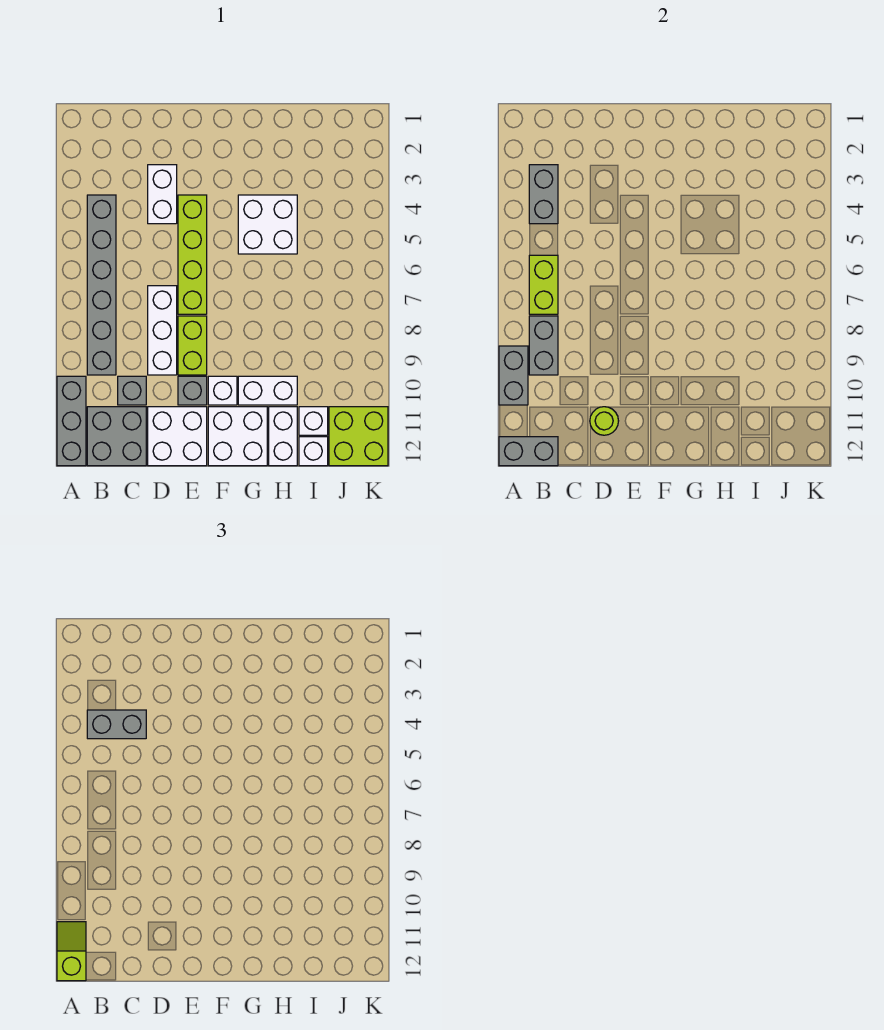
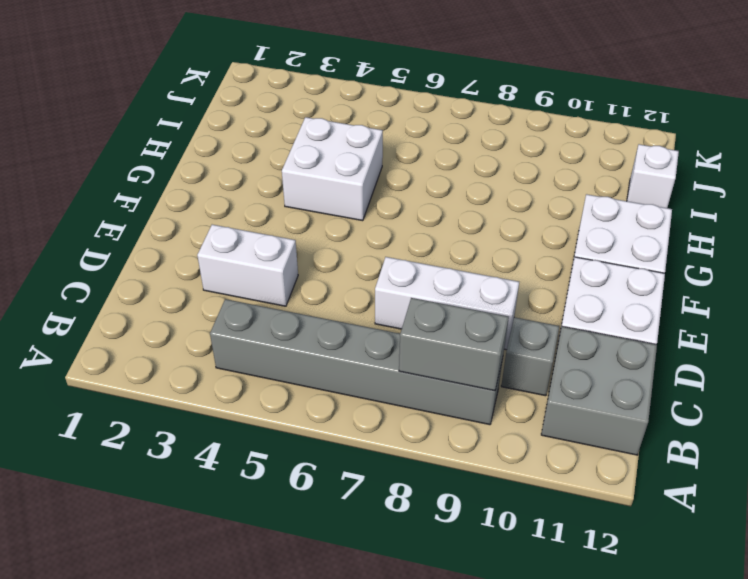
none -> grey brick A10:A12 level 1
none -> lime brick E4:E7 level 1
none -> lime brick E8:E9 level 1

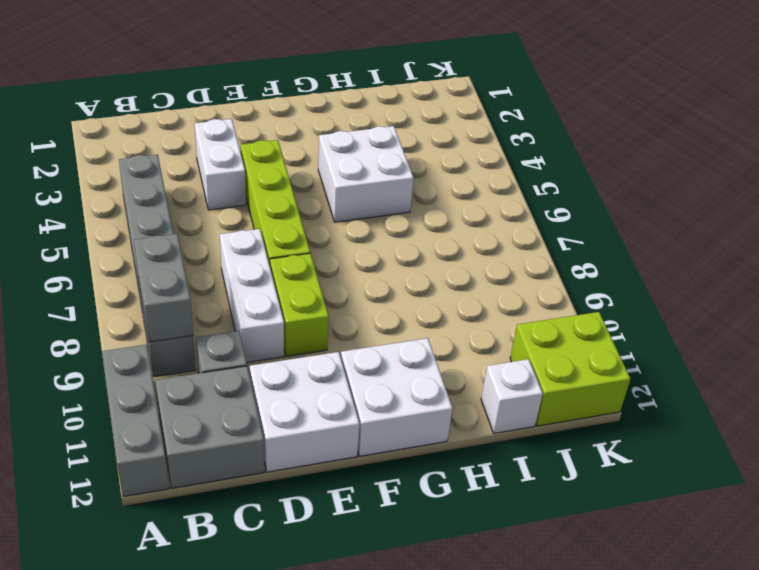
none -> grey brick E10 level 1
none -> white brick F10 level 1
none -> white brick G10:H10 level 1

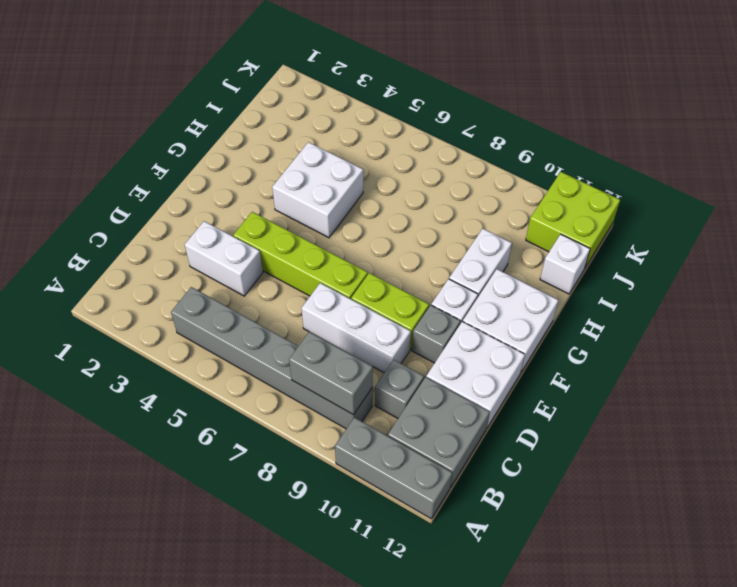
none -> white brick H11:H12 level 1
none -> white brick I11 level 1
none -> grey brick A9:A10 level 2

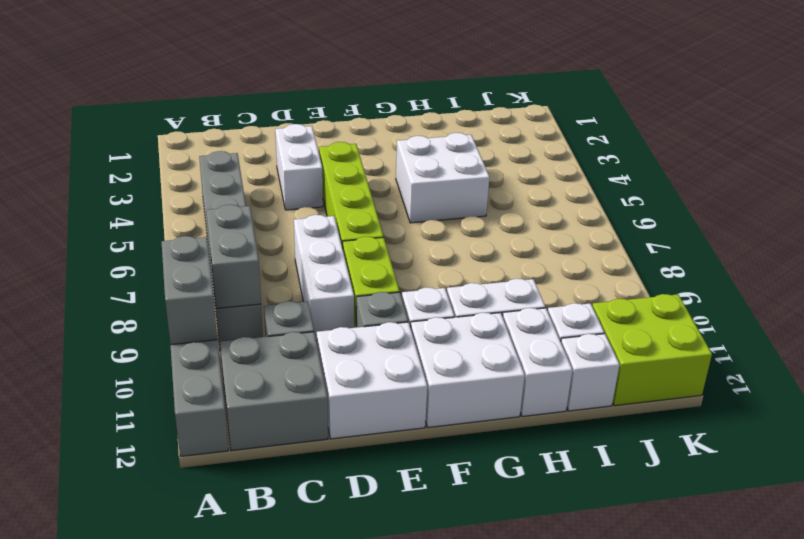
none -> grey brick A12:B12 level 2
none -> grey brick B3:B4 level 2
none -> lime brick B6:B7 level 2

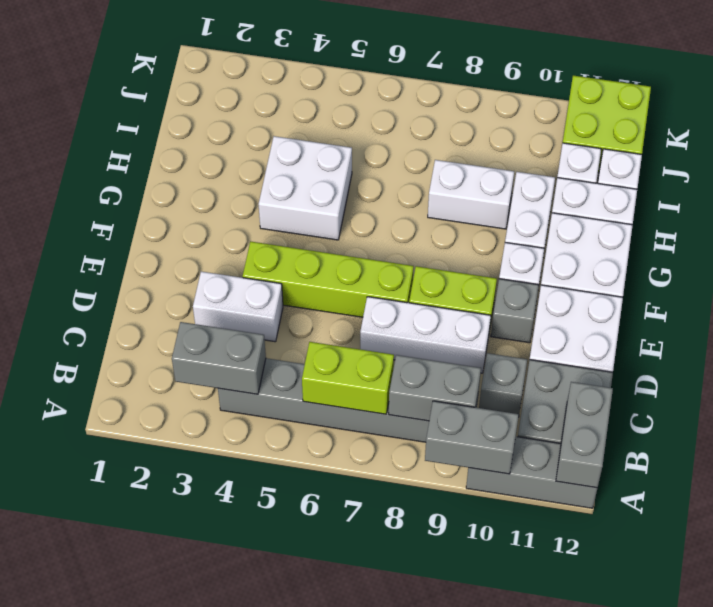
white brick H8:H9 level 1 -> none
none -> lime round brick D11 level 2
none -> lime slope A11:A12 level 3 top 12
none -> grey brick B4:C4 level 3

